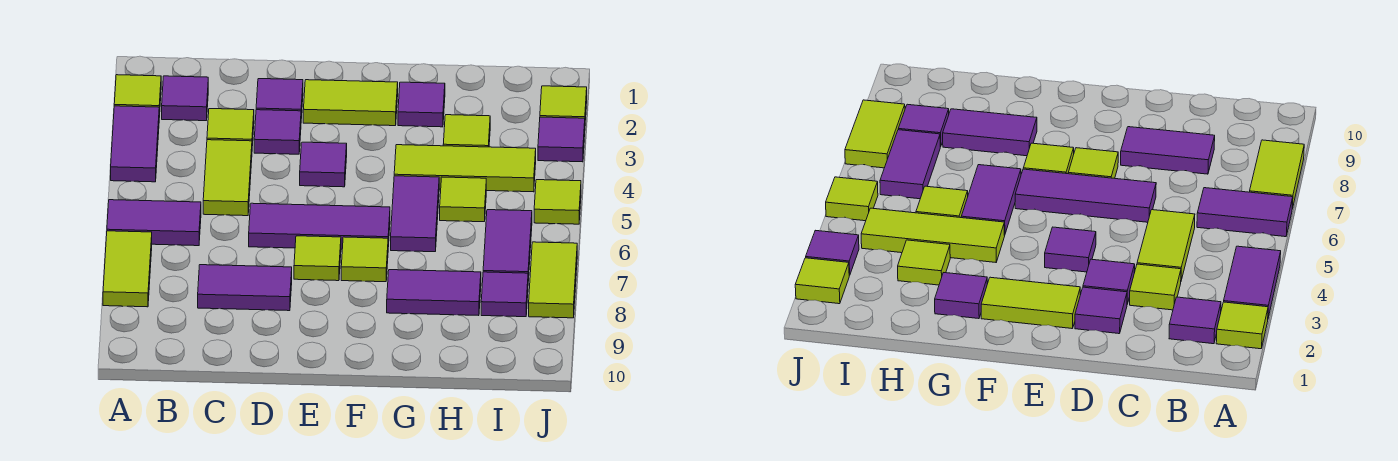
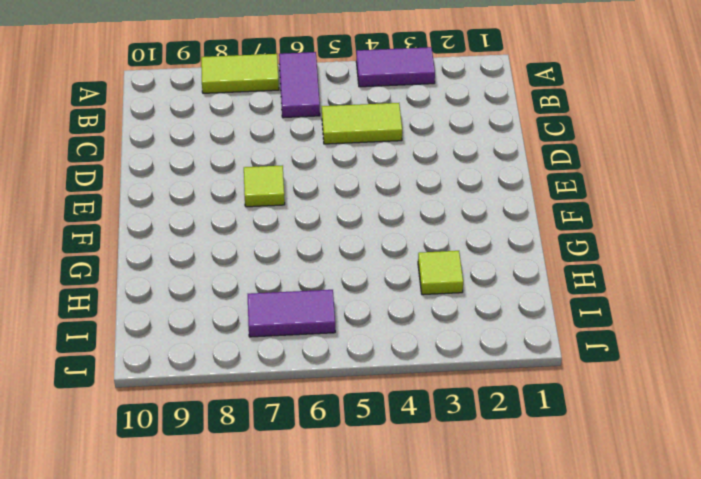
none -> lime tile A2 level 1
none -> purple tile B2 level 1
none -> lime tile C3 level 1

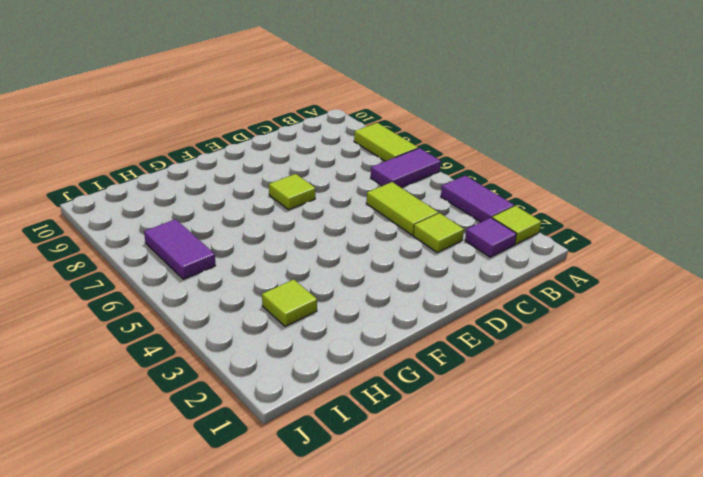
none -> purple tile C8:D8 level 1
none -> purple tile D2 level 1
none -> purple tile D3 level 1

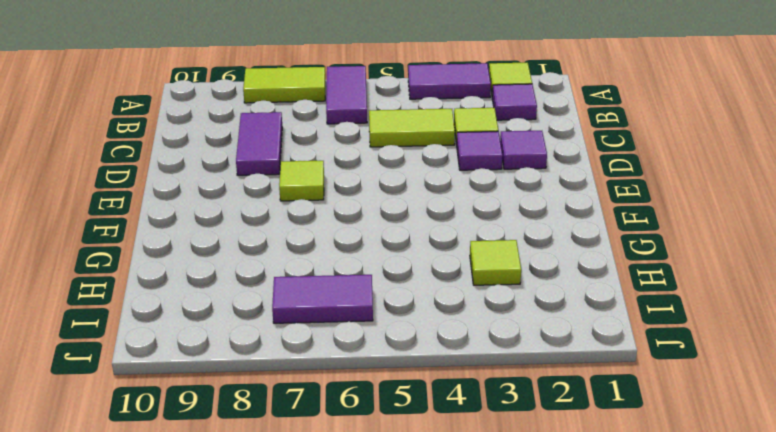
none -> purple tile D6:F6 level 1
none -> lime tile E2:F2 level 1
none -> purple tile E4 level 1

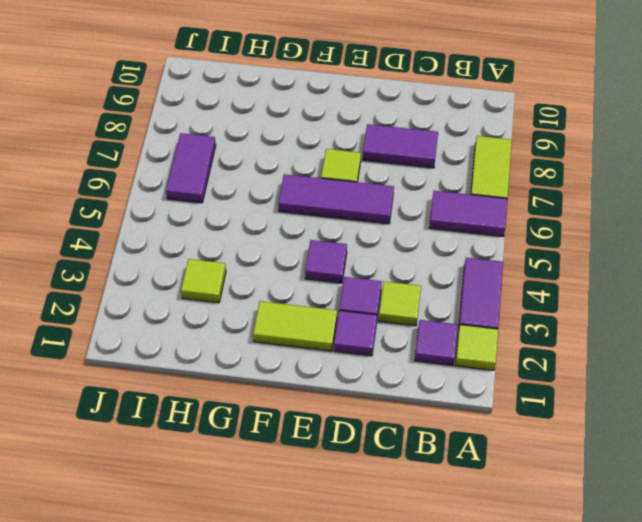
none -> lime tile C4:C5 level 1
none -> lime tile F7 level 1
none -> purple tile G2 level 1

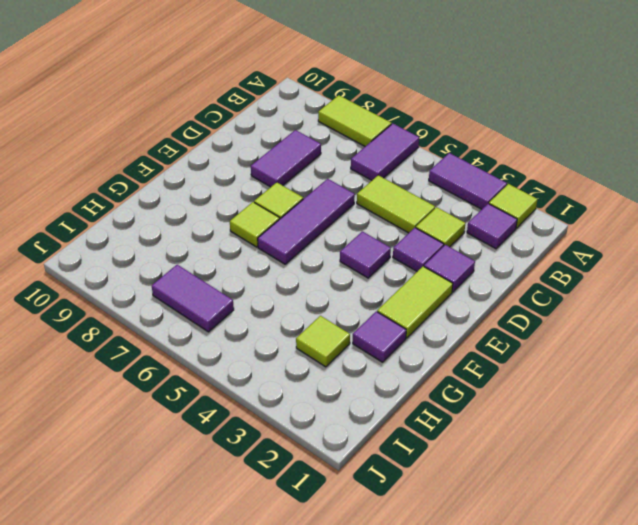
none -> lime tile G4:I4 level 1
none -> purple tile G5:G6 level 1
none -> purple tile G8:H8 level 1

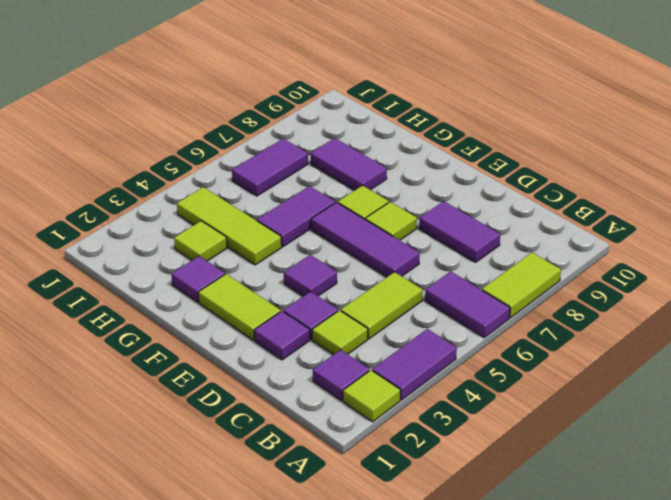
none -> lime tile H5 level 1
none -> purple tile I8 level 1
none -> lime tile J2 level 1

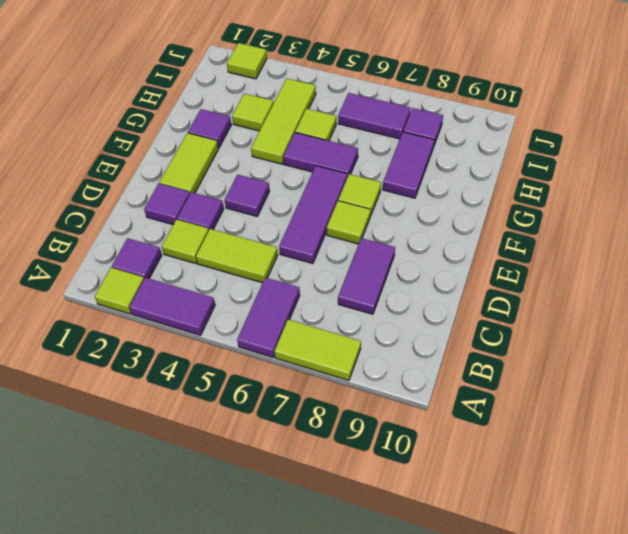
none -> purple tile J3 level 1
none -> lime tile J5 level 1
none -> lime tile J7:J8 level 1

